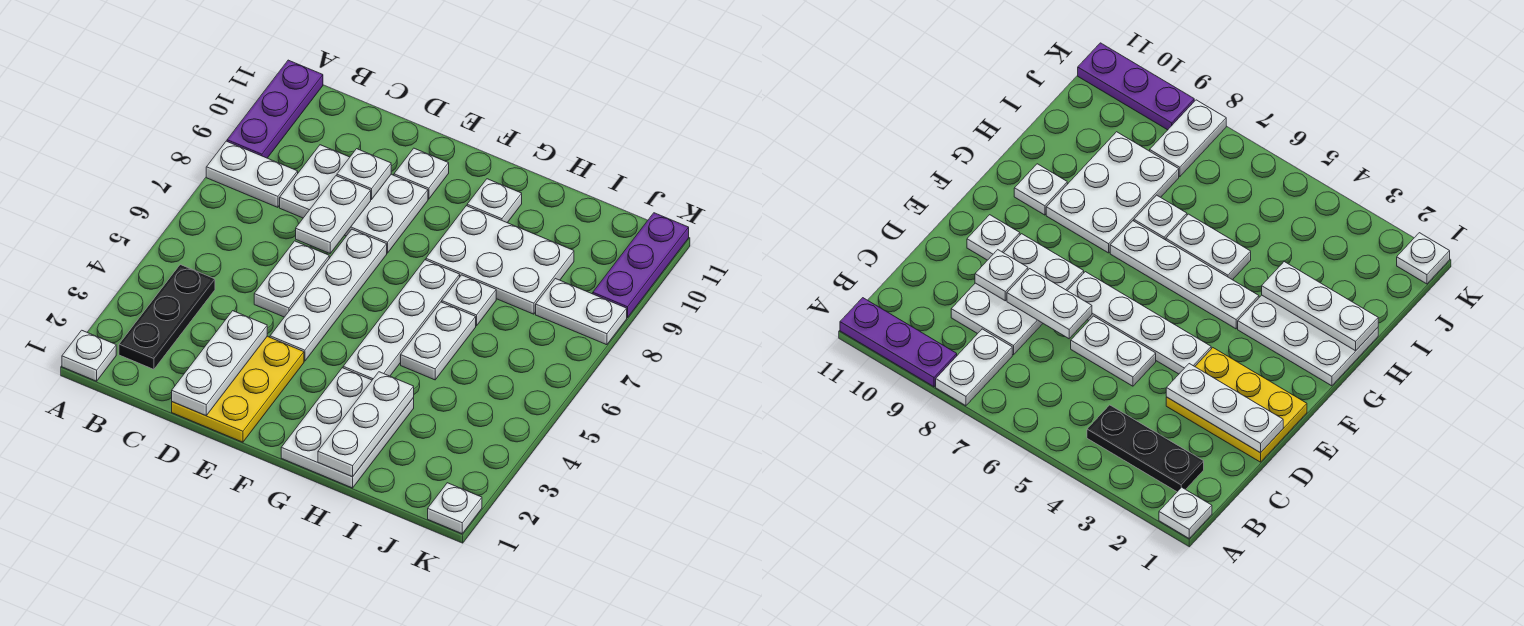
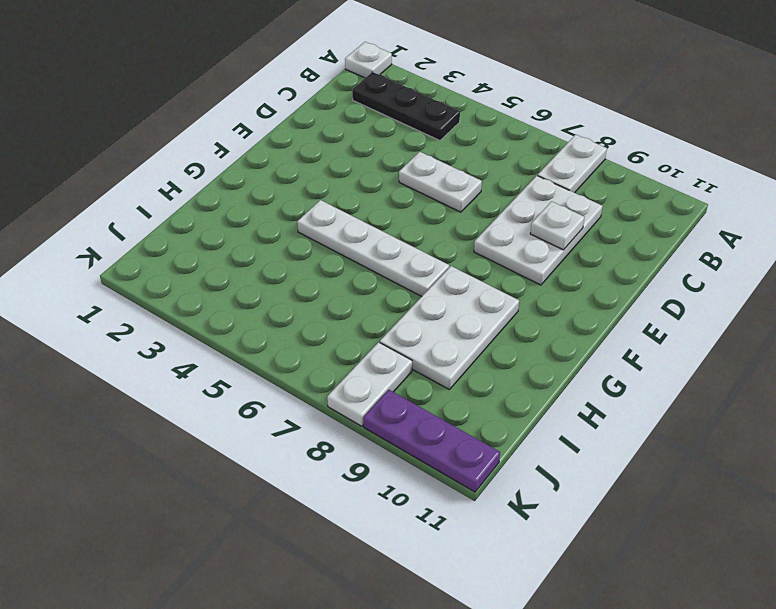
none -> purple plate A9:A11 level 1
none -> yellow plate D1:E3 level 1
none -> white plate E4:E7 level 1

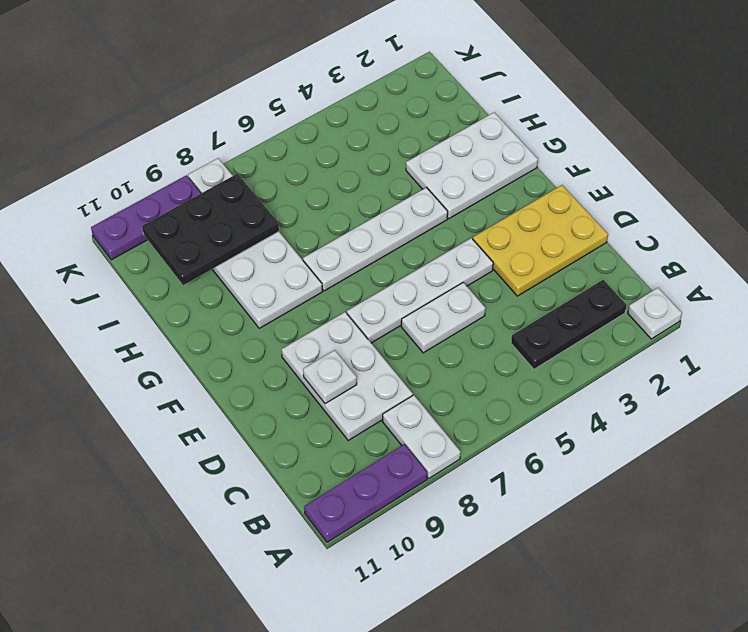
black plate I8:J10 level 2 -> none
none -> white plate E10 level 1
none -> white plate G10 level 1
none -> white plate H5:H6 level 1

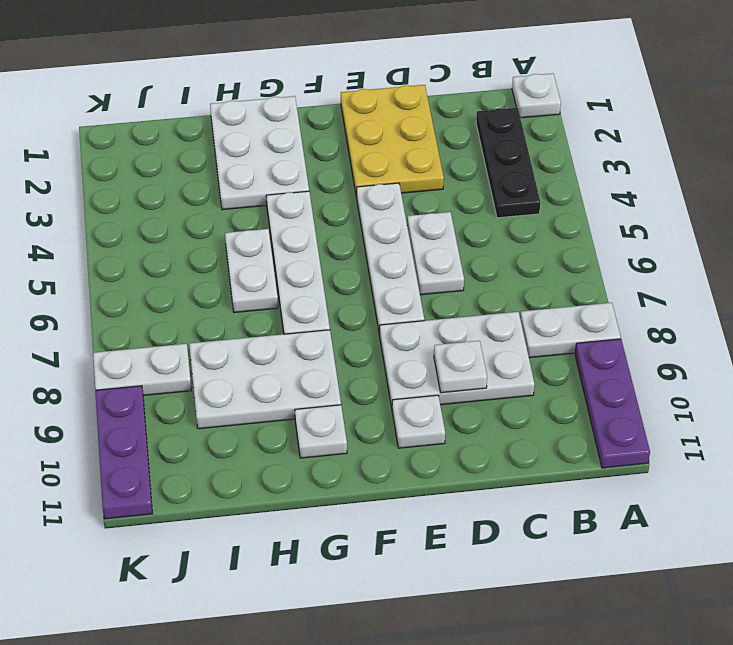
none -> white plate H7 level 1
none -> white plate K1 level 1
none -> white plate D1:D3 level 2

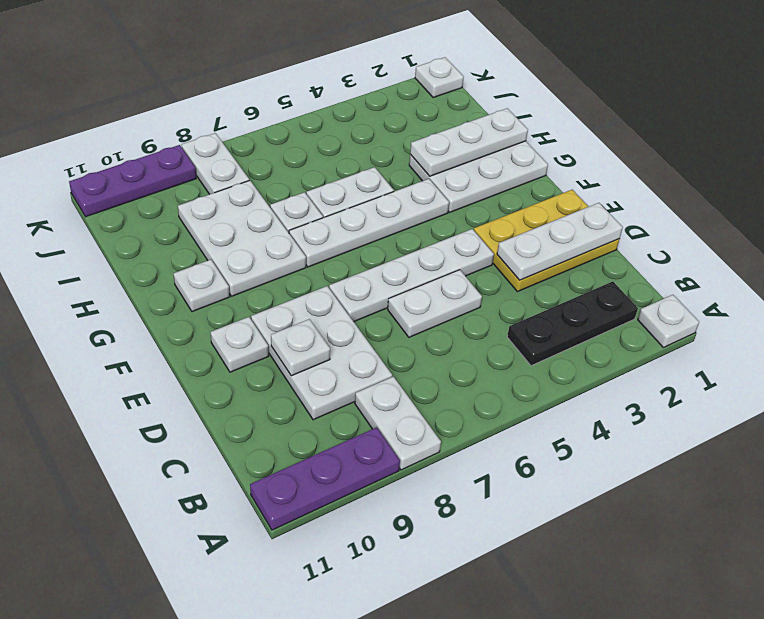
none -> white plate D7:D8 level 2

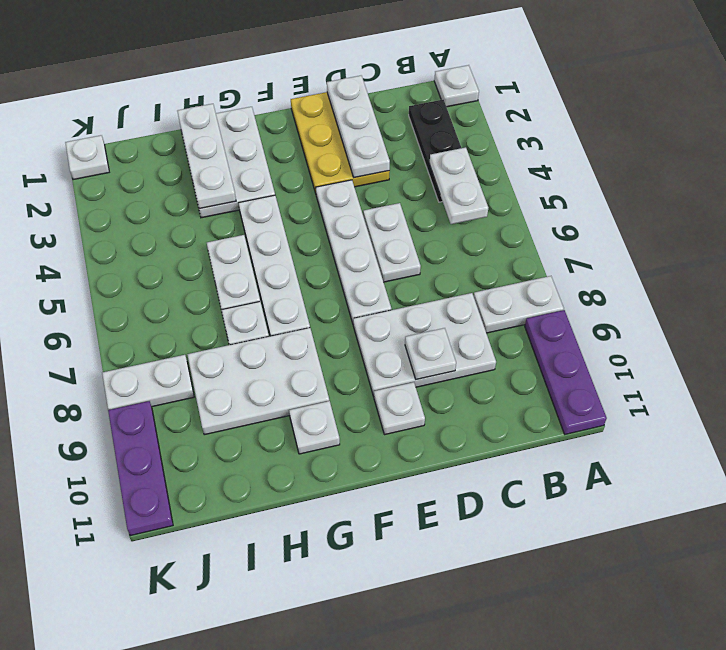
white plate B4:B5 level 2 -> white plate D7:D8 level 2

